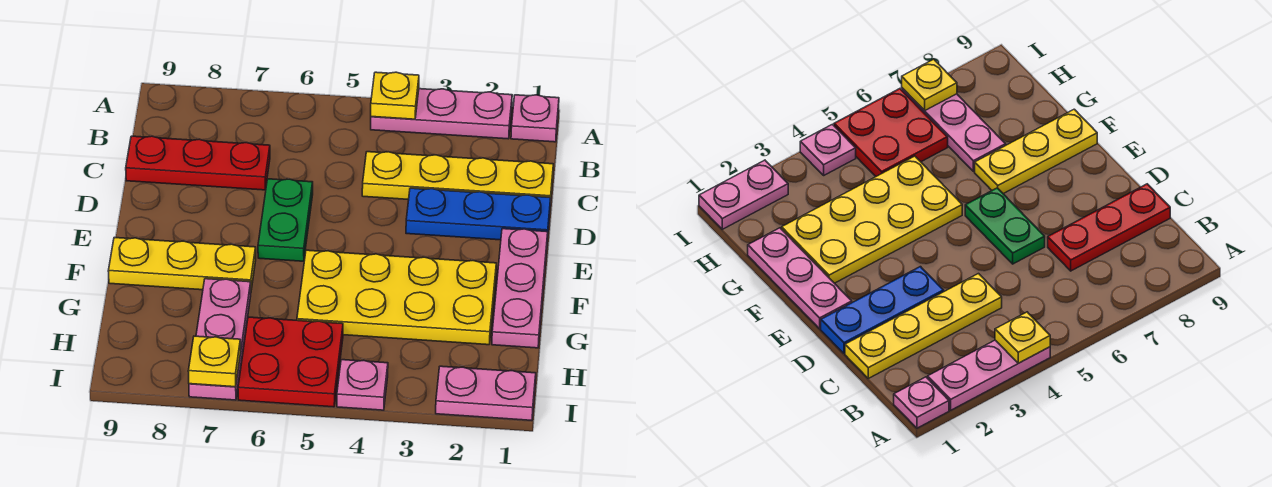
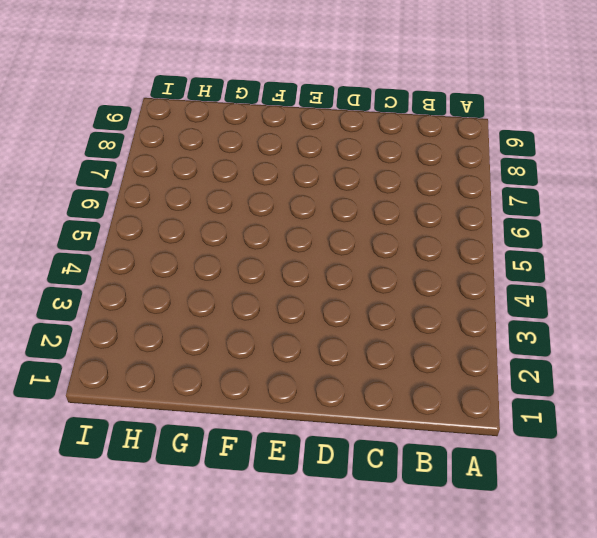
none -> pink plate A1 level 1
none -> pink plate A2:A4 level 1
none -> yellow plate C1:C4 level 1

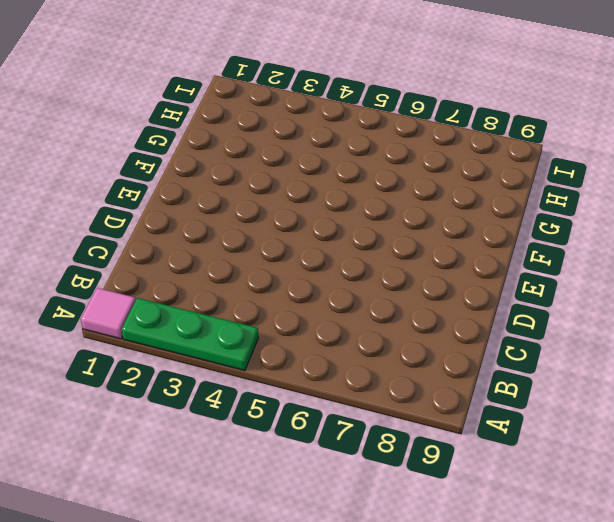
pink tile A1 level 1 -> pink plate A1 level 1
green plate A2:A4 level 1 -> pink plate A2:A4 level 1
none -> yellow plate C1:C4 level 1
none -> red plate C7:C9 level 1
none -> blue plate D1:D3 level 1

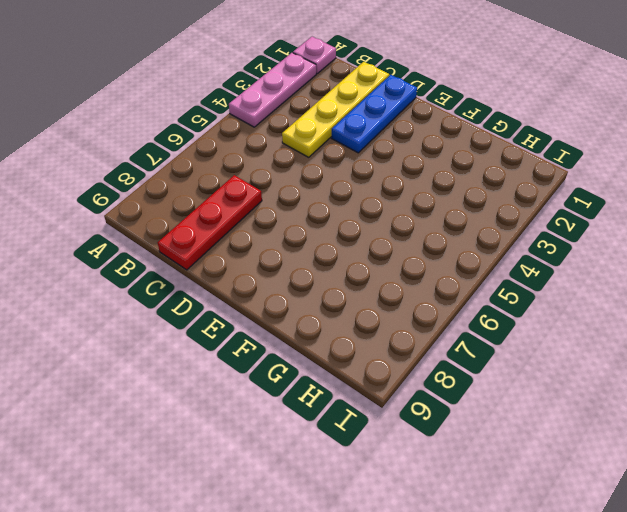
none -> green plate D6:E6 level 1
none -> pink plate E1:G1 level 1
none -> yellow plate F2:G5 level 1

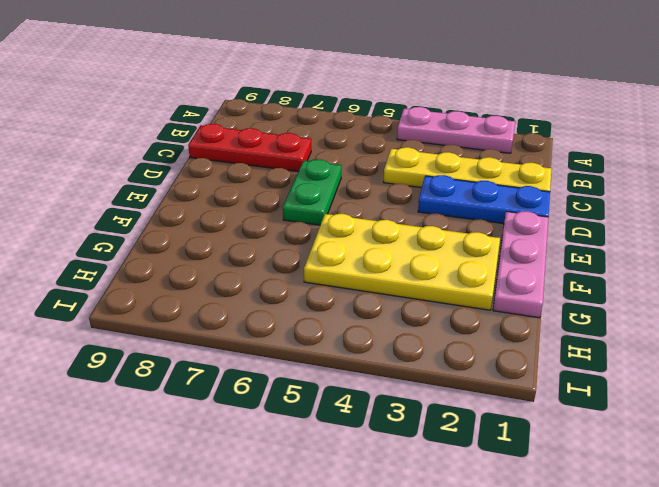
none -> pink plate A1 level 1
none -> yellow plate F7:F9 level 1
none -> pink plate G7:I7 level 1

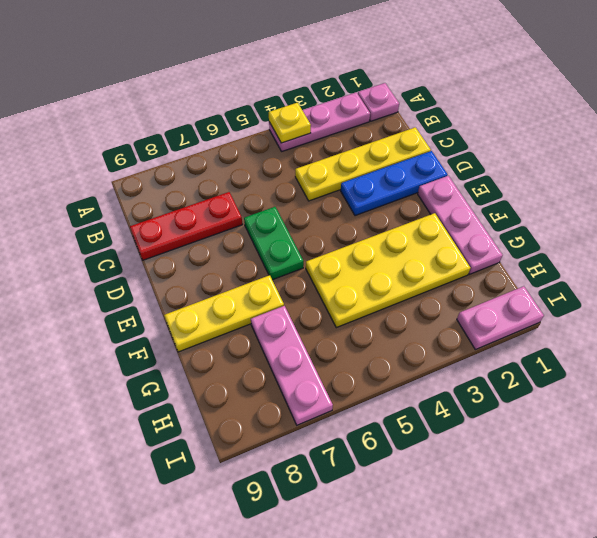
none -> red plate H5:I6 level 1
none -> pink plate I4 level 1
none -> yellow plate I7 level 2

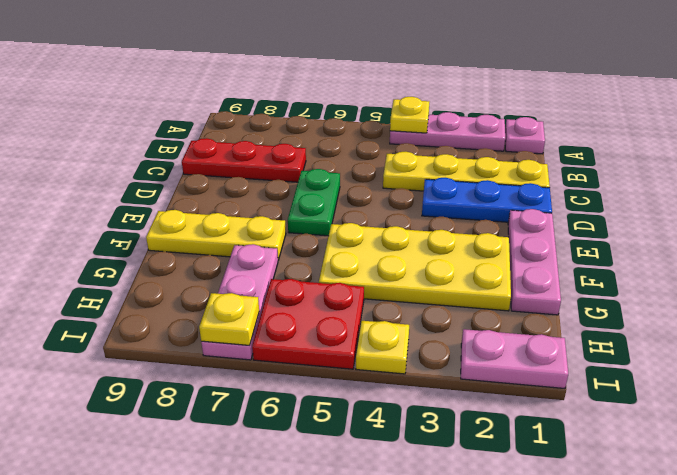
yellow plate I4 level 1 -> pink plate I4 level 1

